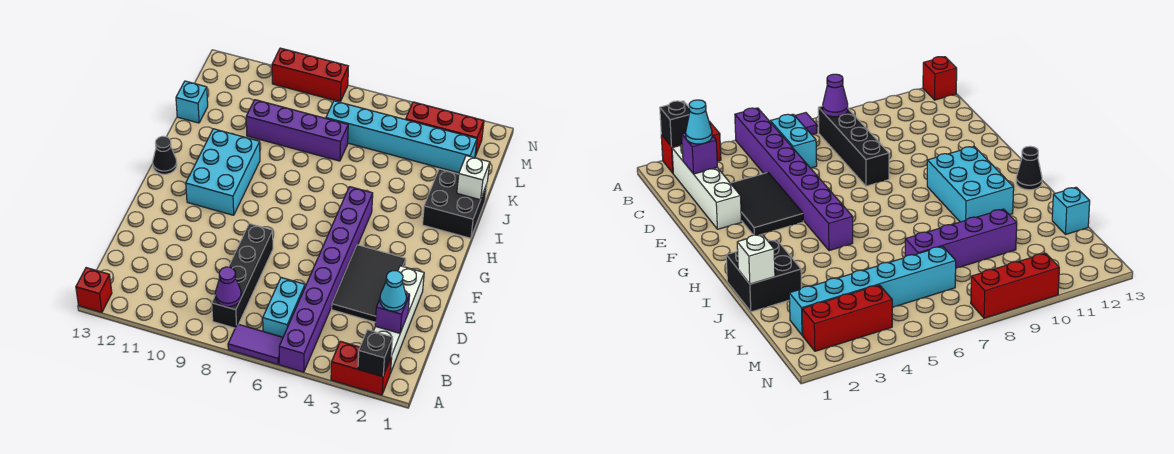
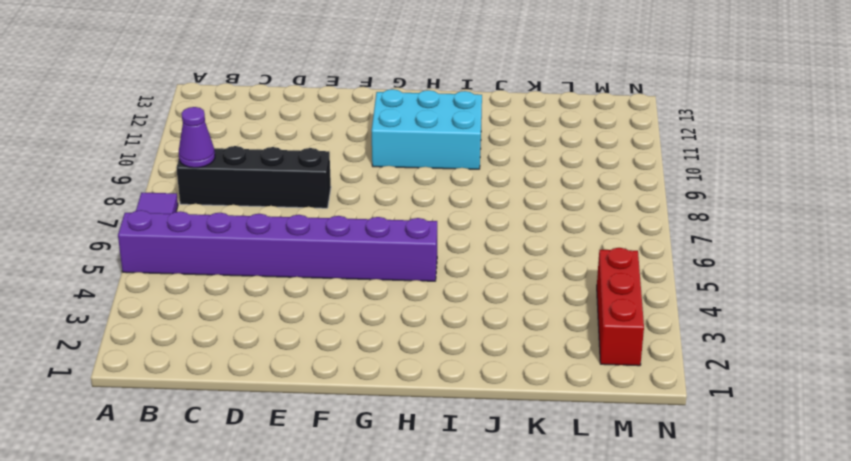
none -> red brick A2:A3 level 1
none -> red brick A13 level 1
none -> white brick B2:E2 level 1

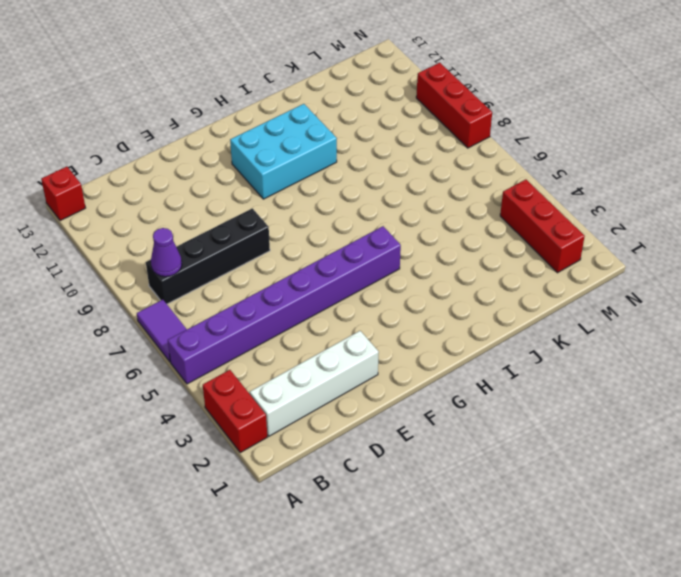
none -> cyan brick B6:C6 level 1
none -> black tile D3:F4 level 1
none -> black cone H13 level 1

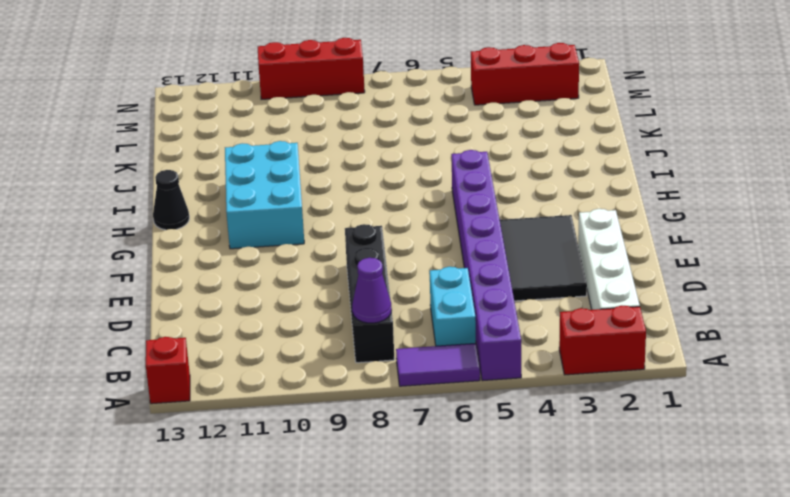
none -> black brick I1:J2 level 1
none -> purple brick K7:K10 level 1
none -> cyan brick K13 level 1

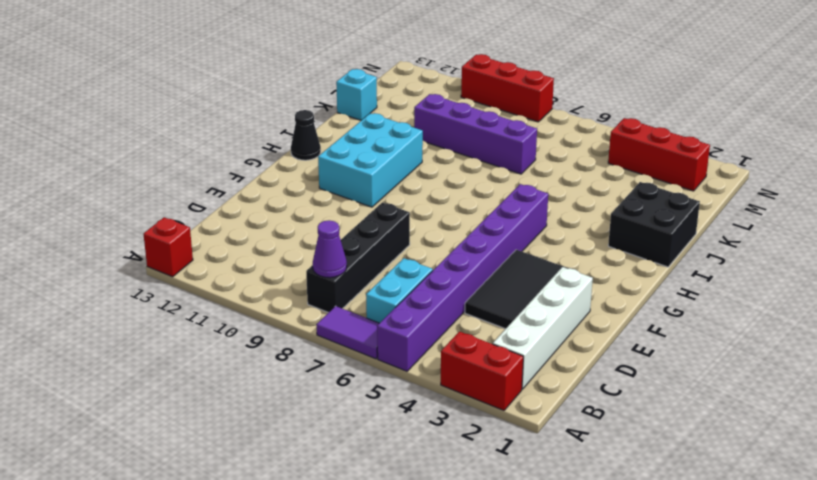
none -> cyan brick L2:L7 level 1
none -> black brick A2 level 2
none -> purple brick C2 level 2

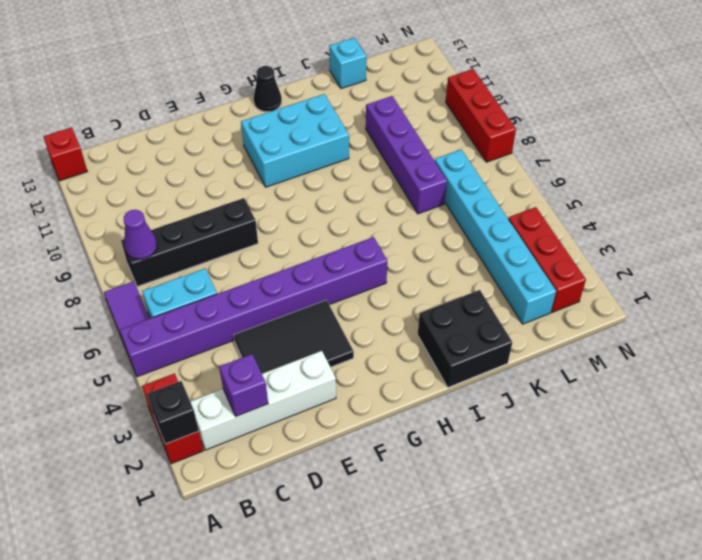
none -> white brick J1 level 2
none -> cyan cone C2 level 3

